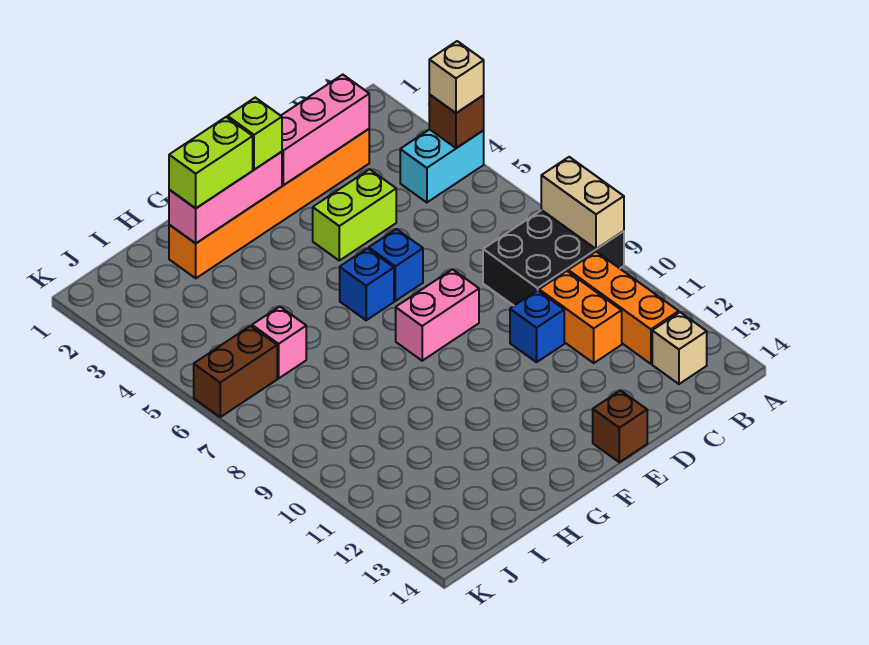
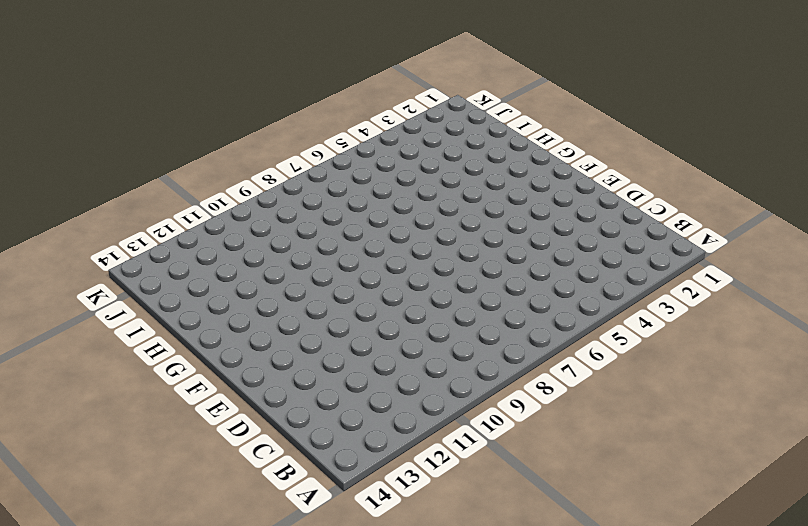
none -> cyan brick A4:B4 level 1
none -> black brick A8:C9 level 1
none -> orange brick B10:B12 level 1

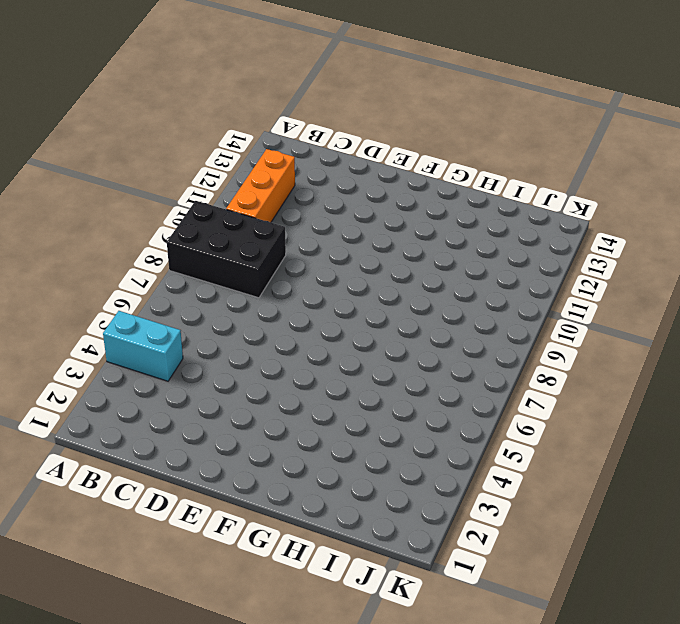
none -> tan brick B13 level 1
none -> orange brick C2:H2 level 1
none -> orange brick C10:C11 level 1

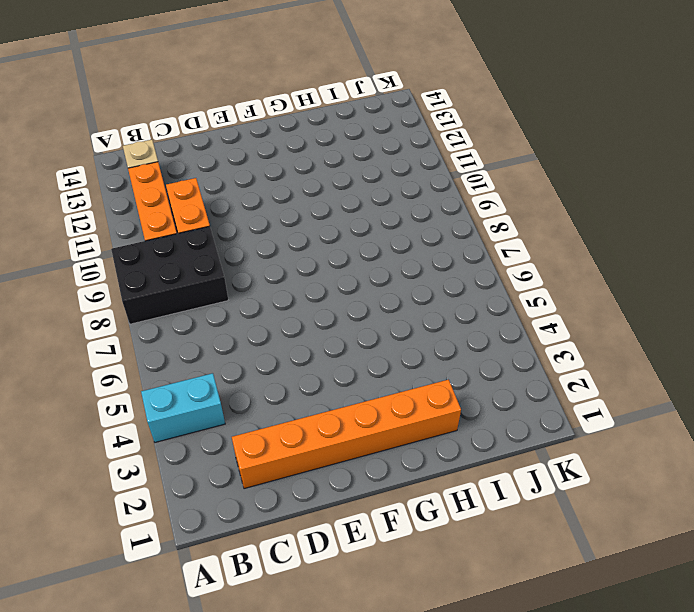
none -> lime brick D4:E4 level 1
none -> blue brick D10 level 1
none -> blue brick E6 level 1

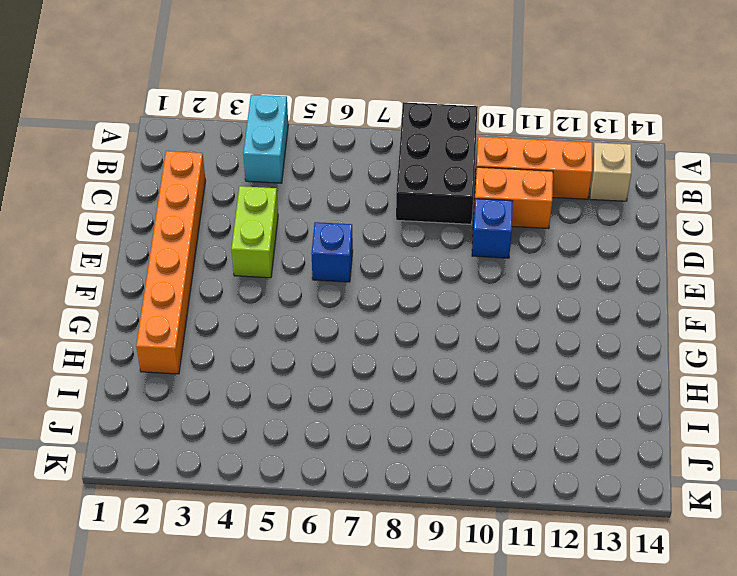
none -> pink brick E8:F8 level 1
none -> brown brick E14 level 1
none -> blue brick F6 level 1

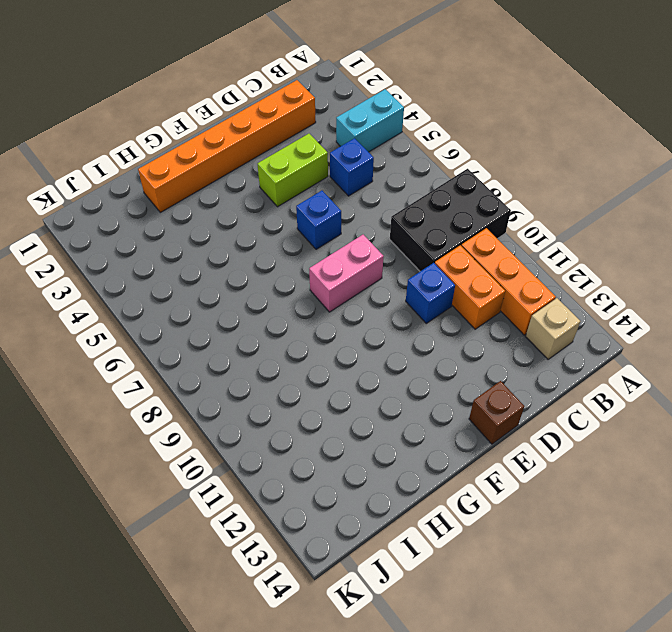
blue brick C5 level 1 -> blue brick F6 level 1
none -> pink brick I6 level 1
none -> brown brick J6:K6 level 1
none -> brown brick A4 level 2

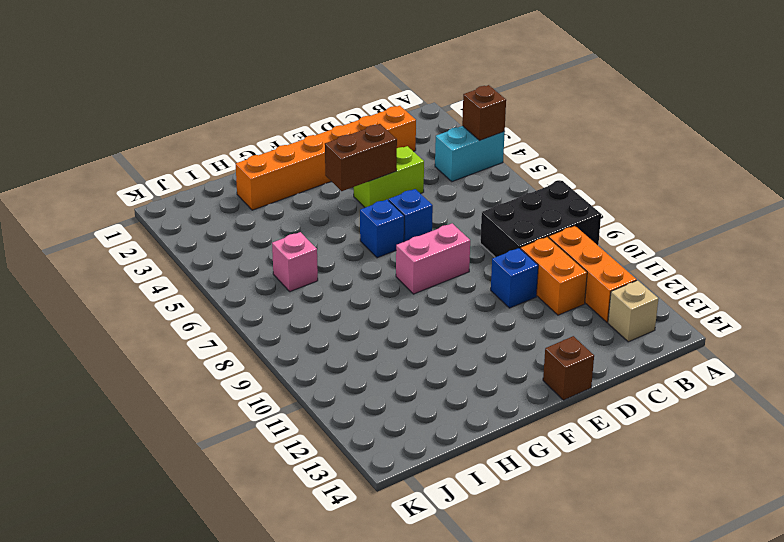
brown brick E4:F4 level 2 -> brown brick J6:K6 level 1
none -> tan brick A8:A9 level 2
none -> pink brick C2:E2 level 2
none -> pink brick F2:H2 level 2

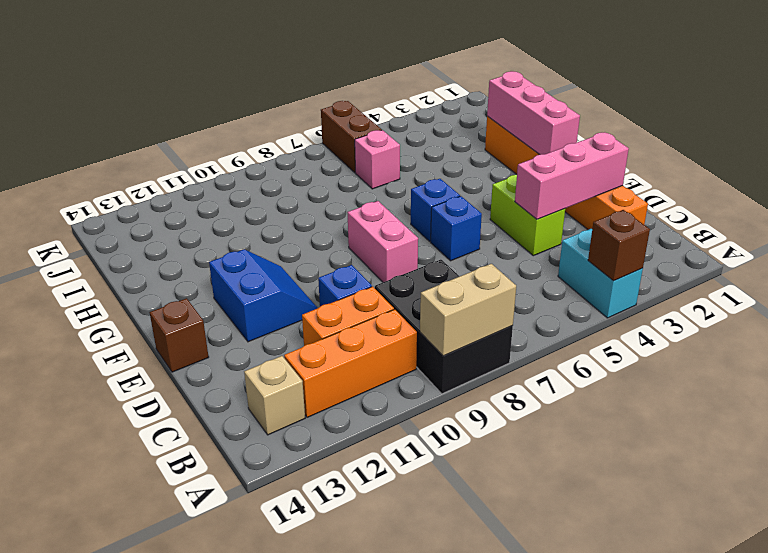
pink brick D2:D4 level 2 -> pink brick C2:E2 level 2
blue slope E11:F12 level 1 top 12 -> none
none -> tan brick A4 level 3
none -> lime brick F2 level 3
none -> lime brick G2:H2 level 3

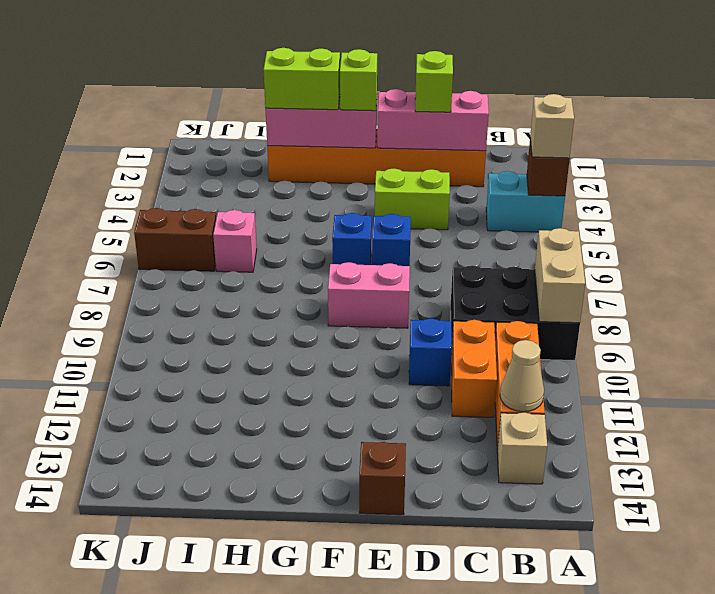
tan cone B12 level 2 -> none
lime brick D2 level 3 -> none

